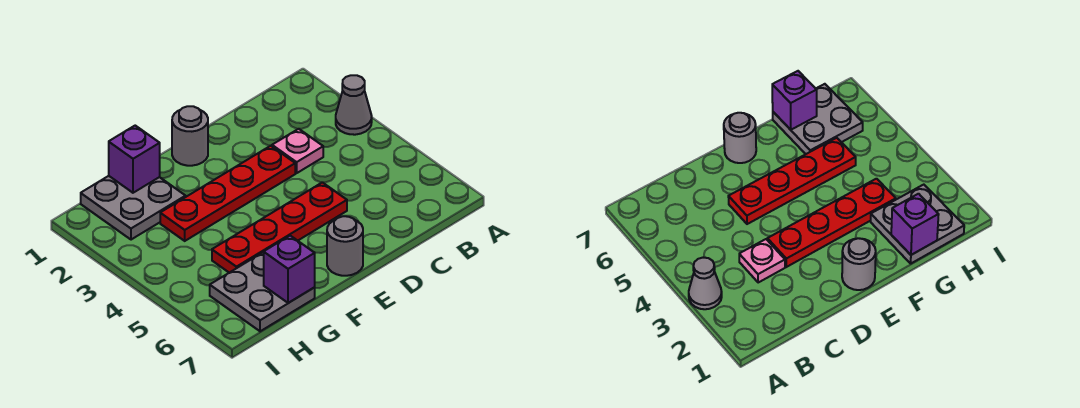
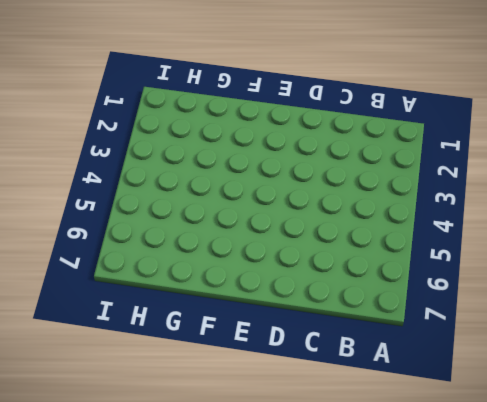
none -> grey cone A3 level 1
none -> pink plate C3 level 1

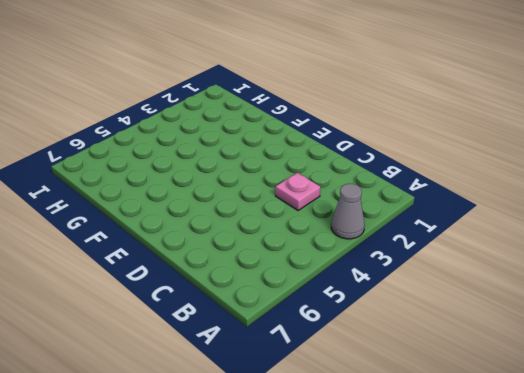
none -> red plate D3:G3 level 1
none -> red plate D5:G5 level 1

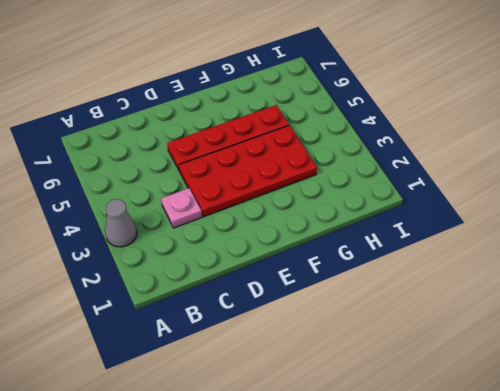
red plate D3:G4 level 1 -> red plate D3:G3 level 1
none -> grey round brick E1 level 1
none -> grey round brick E7 level 1

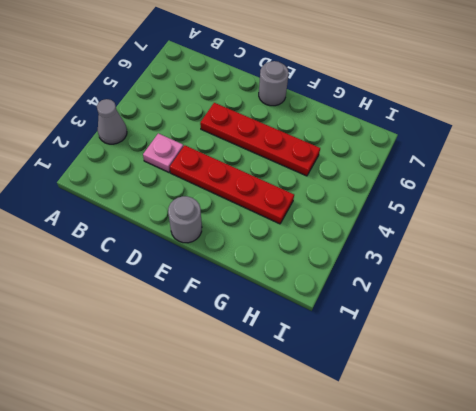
none -> grey plate G1:H2 level 1
none -> grey plate G6:H7 level 1

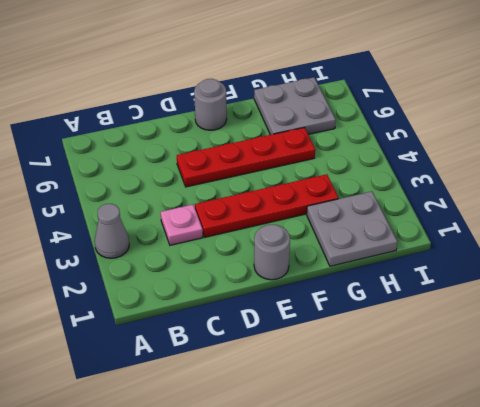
none -> purple brick G1 level 2
none -> purple brick G7 level 2

